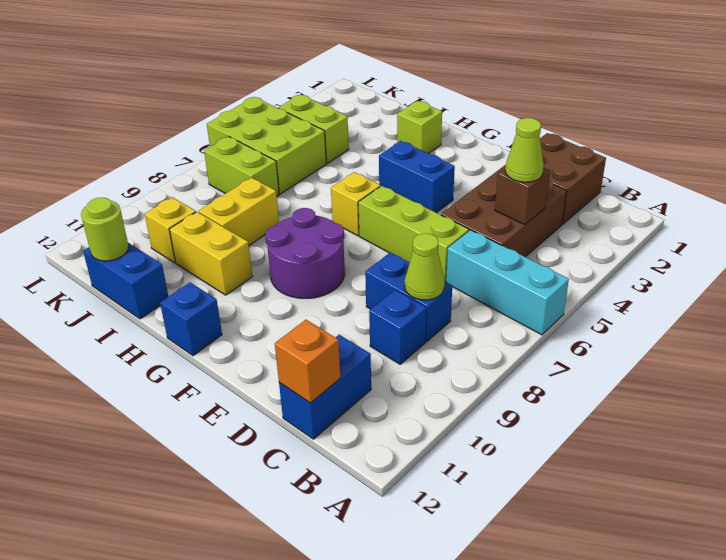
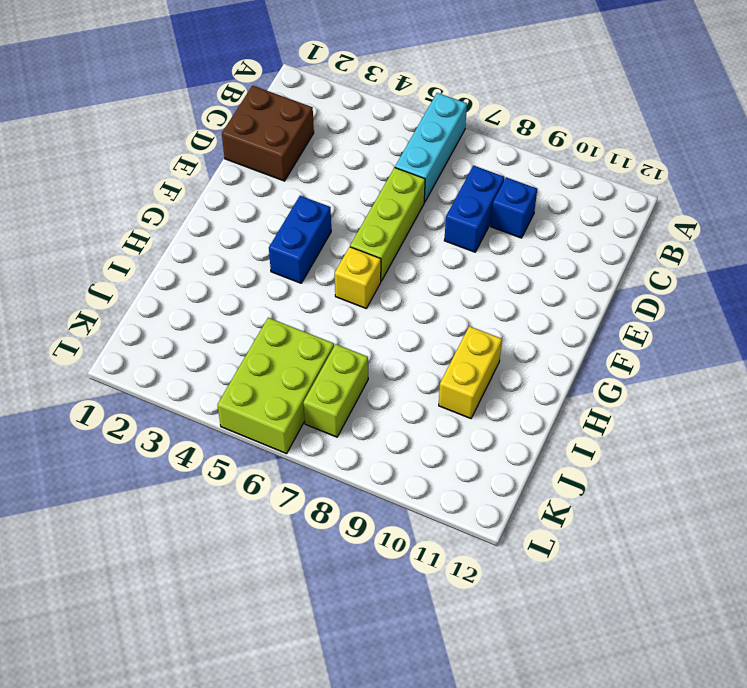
none -> brown brick C3:D5 level 1
none -> blue brick C11:C12 level 1
none -> purple round brick F8:G9 level 1

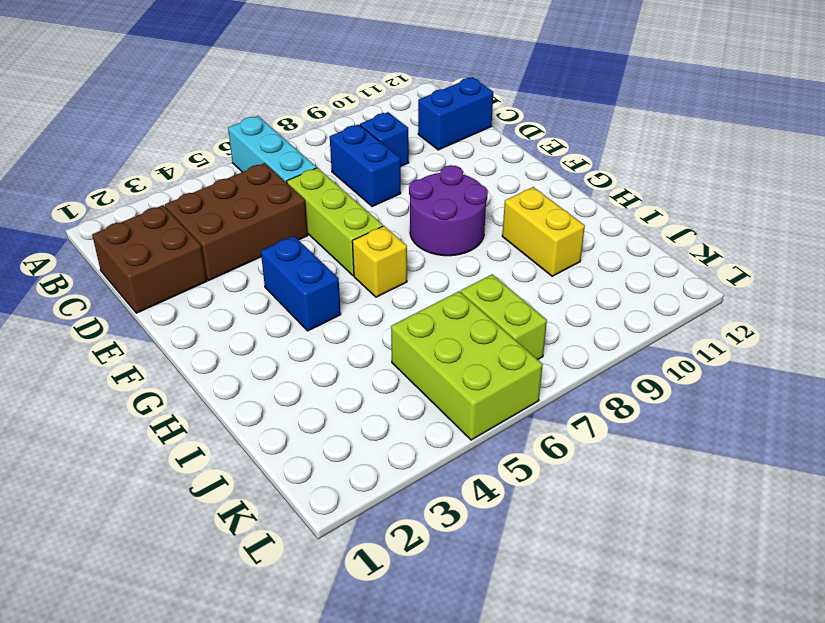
none -> blue brick G12 level 1
none -> lime brick H2 level 1
none -> yellow brick I8:I9 level 1

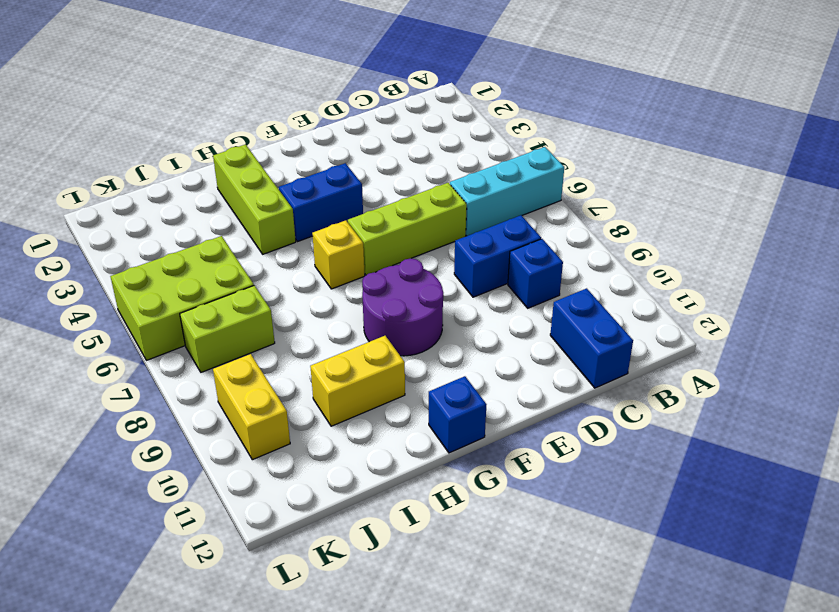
lime brick H2:H4 level 1 -> lime brick H2 level 1
yellow brick K9:K10 level 1 -> yellow brick I8:I9 level 1
none -> brown brick C1:D2 level 1
none -> brown brick C3:D5 level 1
none -> blue brick I12:J12 level 1

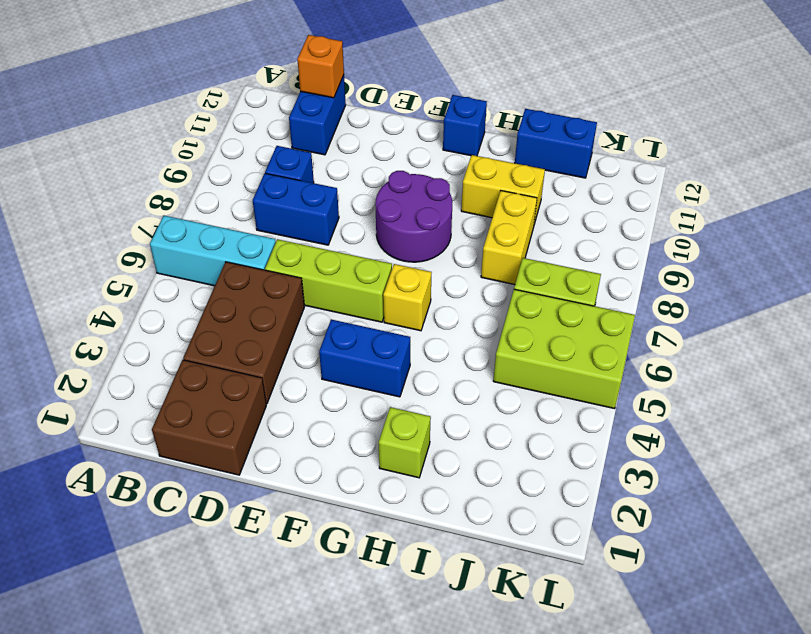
none -> lime brick J4:K4 level 1
none -> yellow brick J10 level 1
none -> brown brick C4 level 2

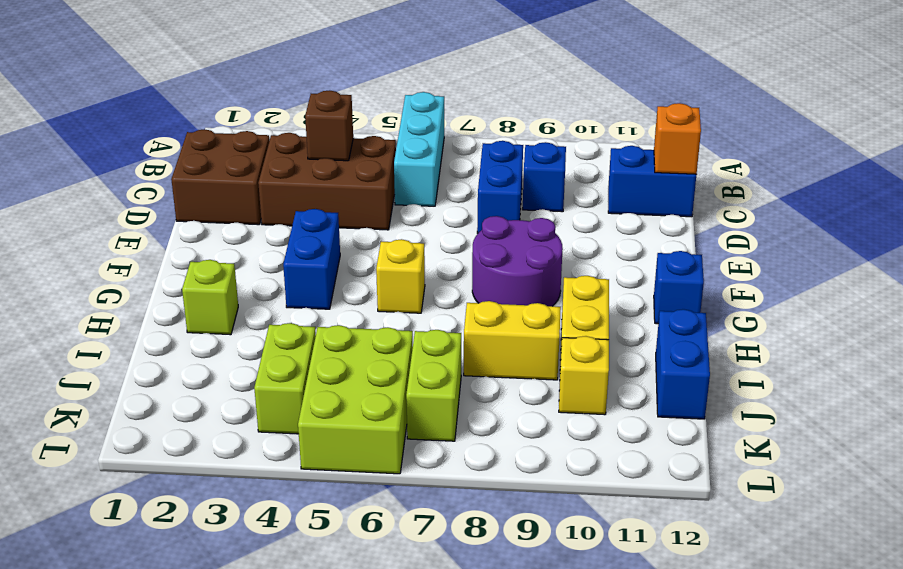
none -> lime brick D6:F6 level 1
none -> lime cone C8 level 2
none -> lime round brick J12 level 2

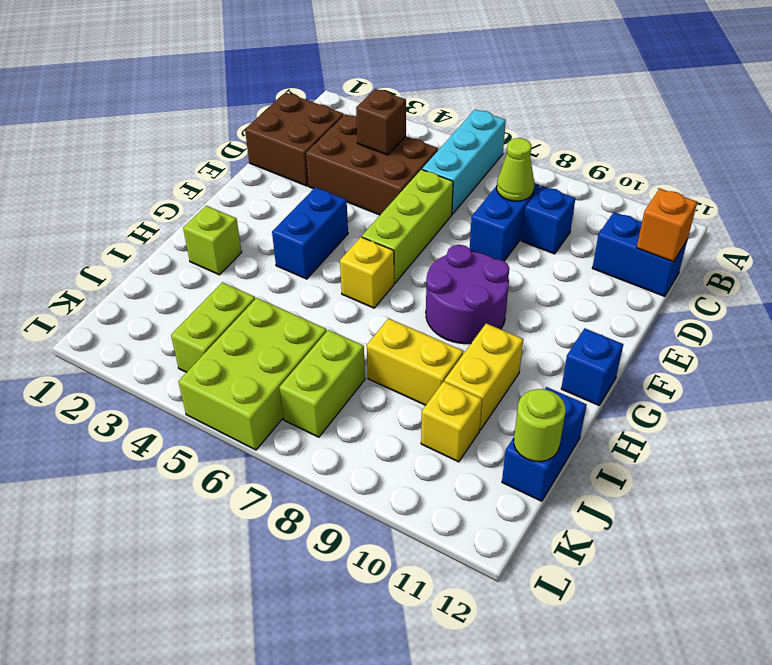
none -> lime cone C4 level 3

